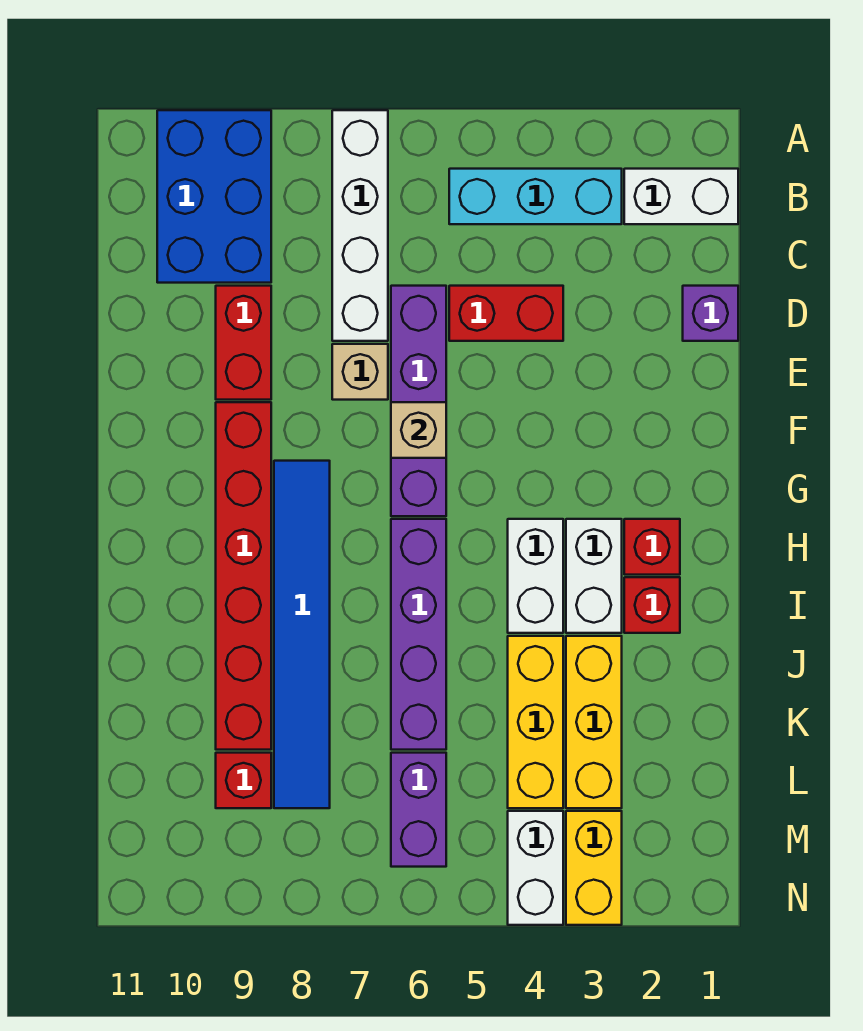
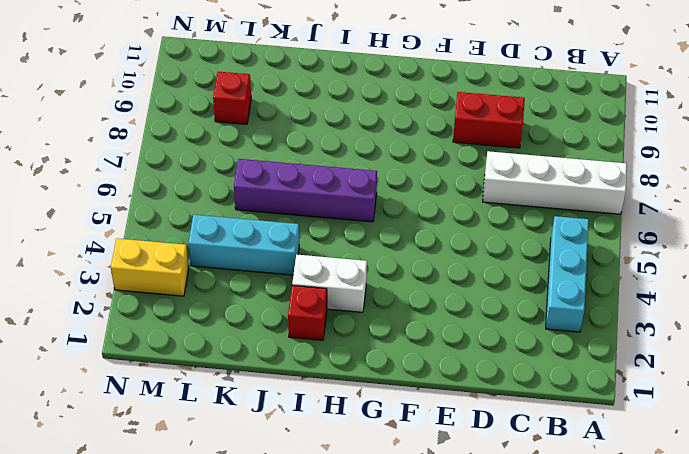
cyan brick J4:L4 level 1 -> yellow brick J4:L4 level 1
none -> blue brick A9:C10 level 1
none -> white brick B1:B2 level 1
none -> purple brick D1 level 1

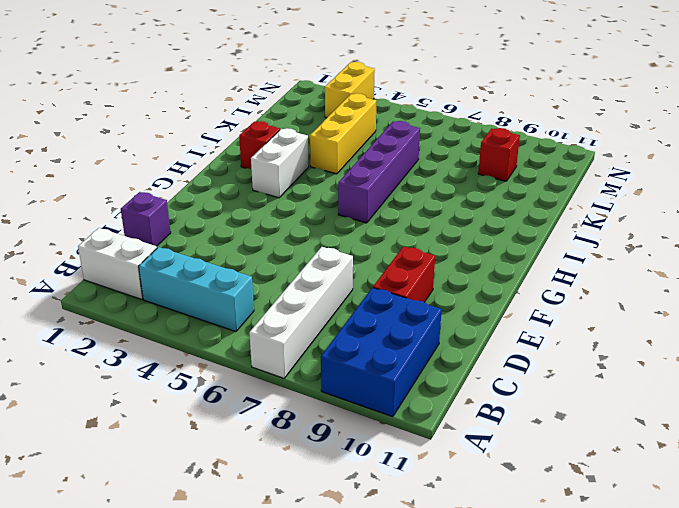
none -> red brick D4:D5 level 1
none -> purple brick D6:G6 level 1
none -> tan brick E7 level 1

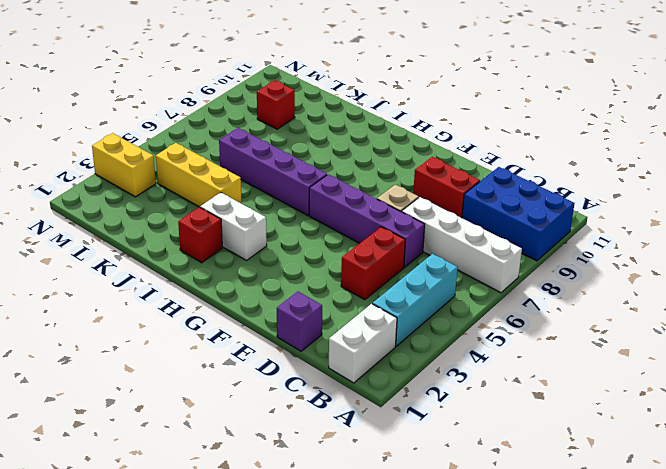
none -> red brick F9:K9 level 1
none -> blue tile G8:L8 level 1
none -> red brick H2 level 1

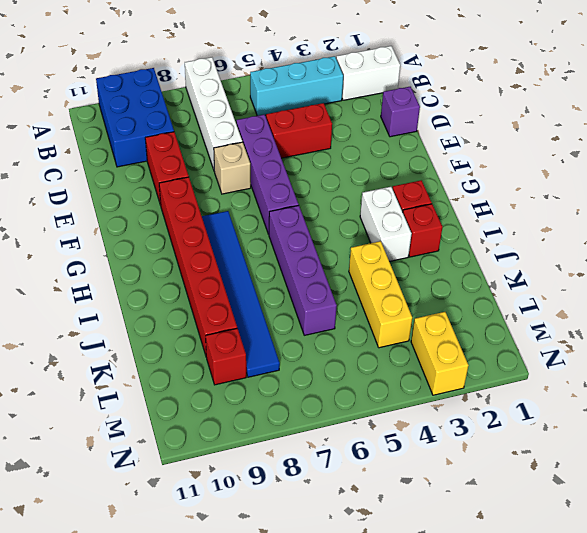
none -> white brick H4:I4 level 1
none -> yellow brick J3:L3 level 1
none -> purple brick L6:M6 level 1

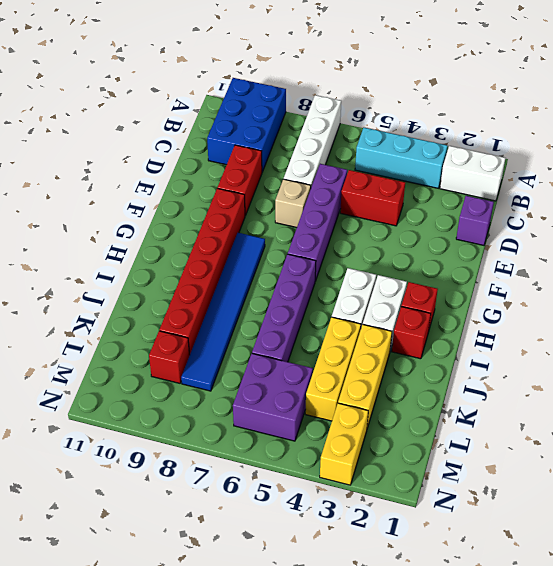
purple brick L5:M6 level 1 -> purple brick L6:M6 level 1
none -> white brick M4:N4 level 1
none -> tan brick F6 level 2

